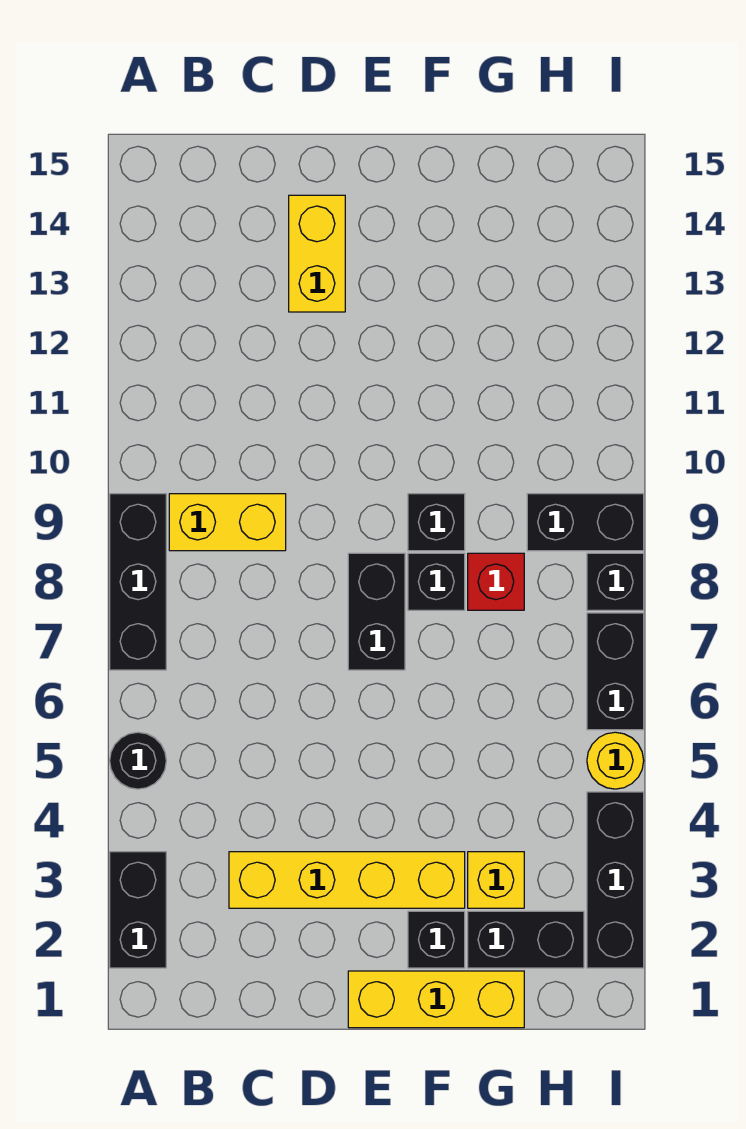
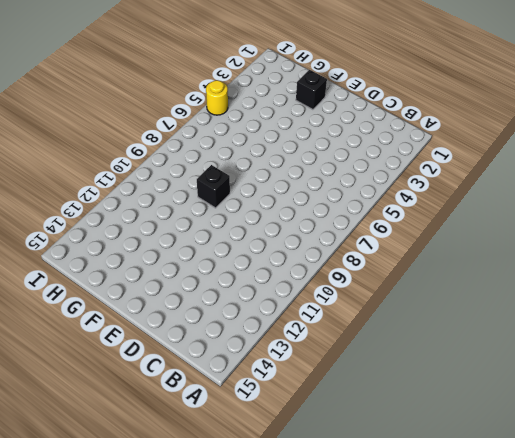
none -> black brick A2:A3 level 1
none -> black round brick A5 level 1
none -> black brick A7:A9 level 1

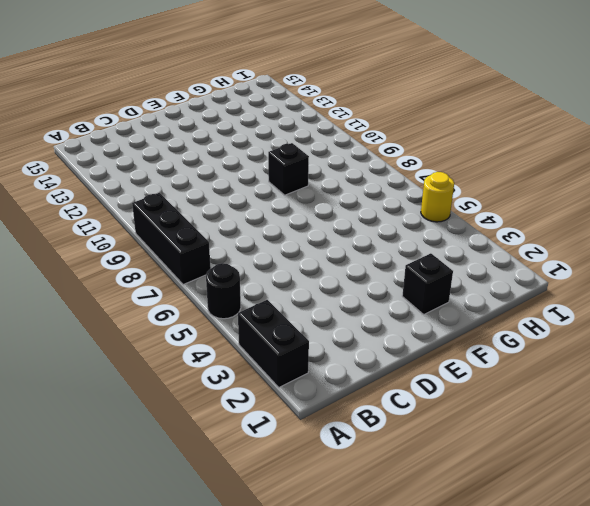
none -> yellow brick B9:C9 level 1
none -> yellow brick C3:F3 level 1
none -> yellow brick D13:D14 level 1

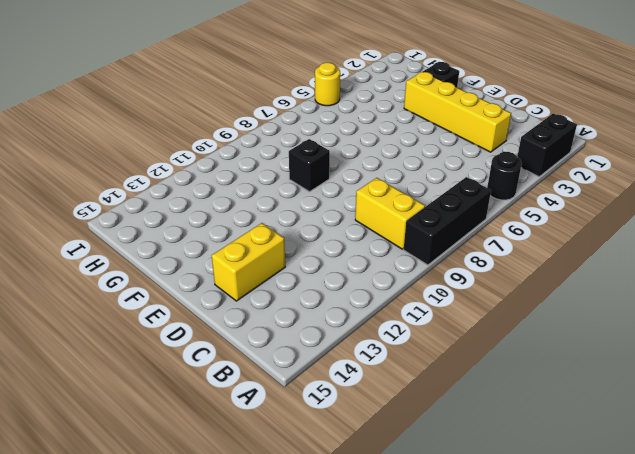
none -> yellow brick E1:G1 level 1
none -> black brick E7:E8 level 1
none -> black brick F8 level 1

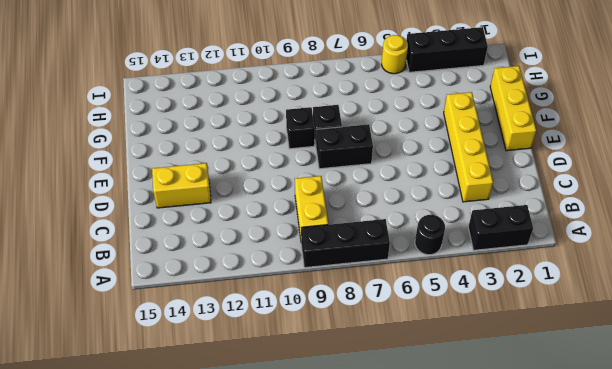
none -> black brick F2 level 1
none -> black brick G2:H2 level 1
none -> yellow brick G3 level 1

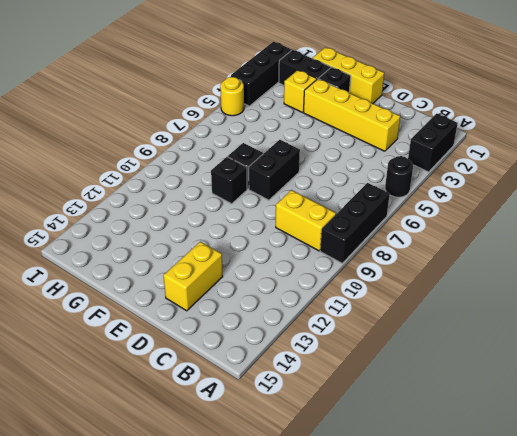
none -> red brick G8 level 1
none -> black brick H9:I9 level 1
none -> black brick I6:I7 level 1

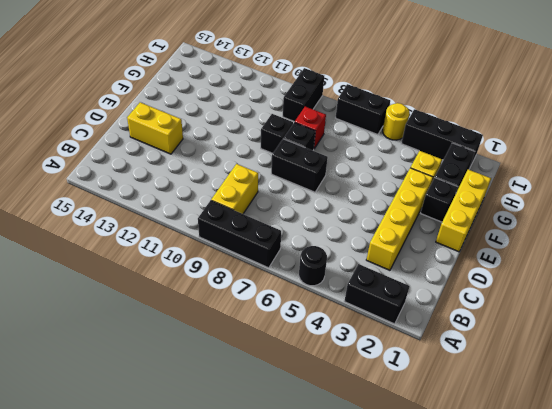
none -> black brick I8 level 1

